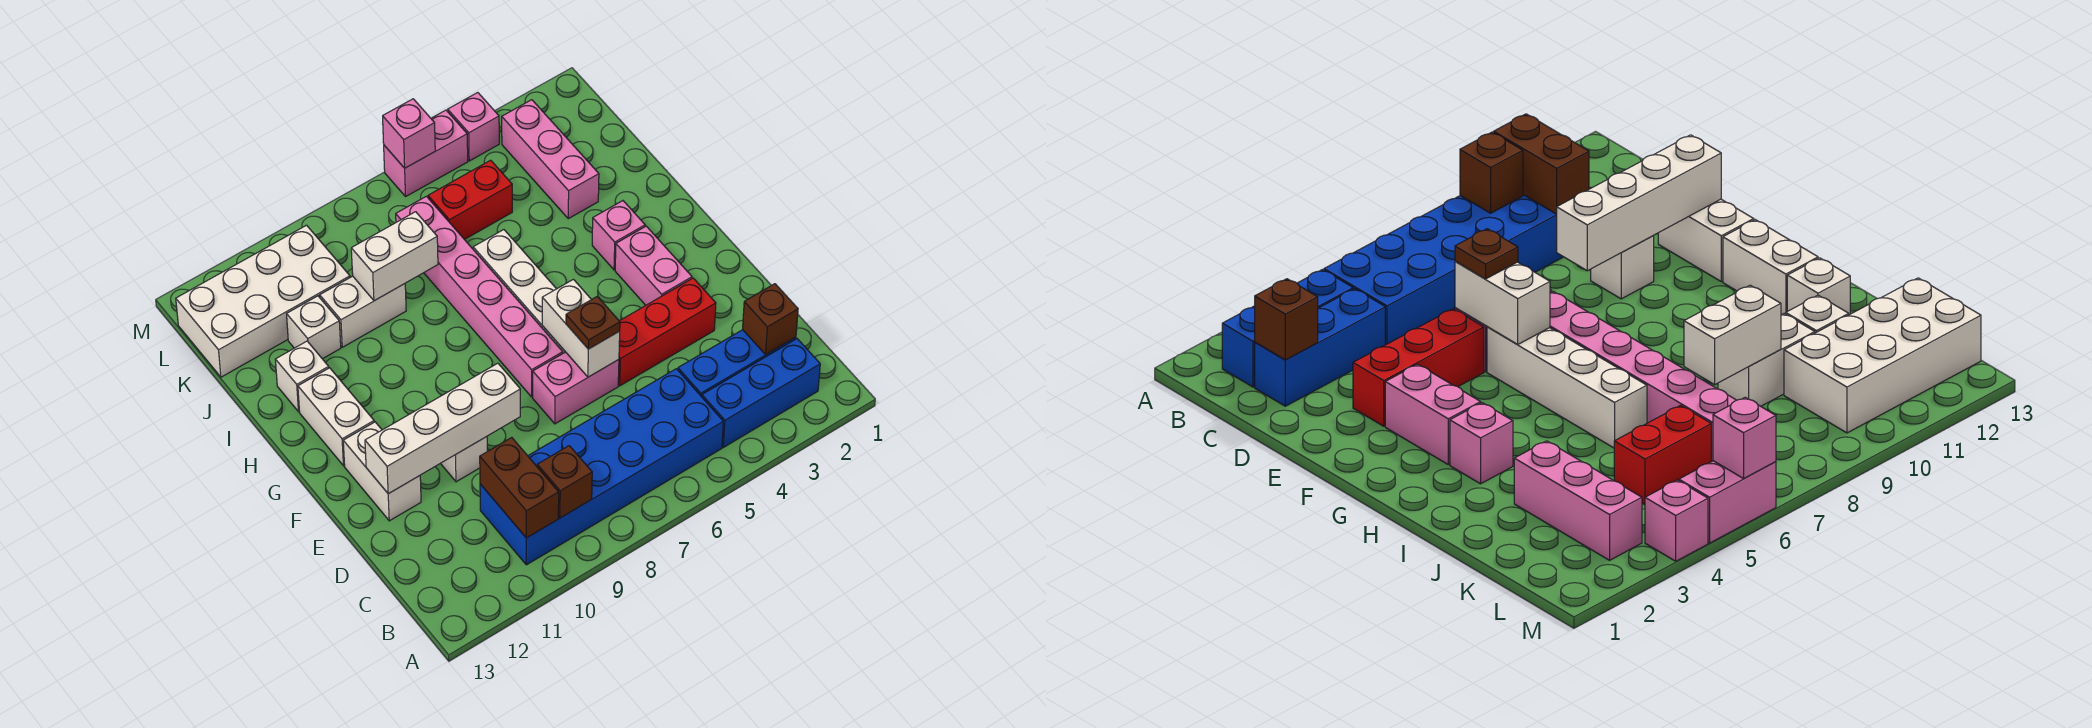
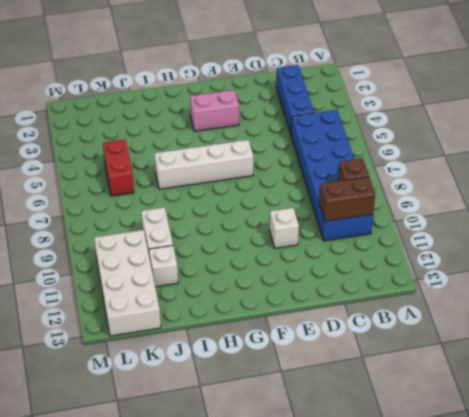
none -> blue brick B2:B4 level 1
none -> red brick E3:E5 level 1
none -> pink brick E6:E7 level 1

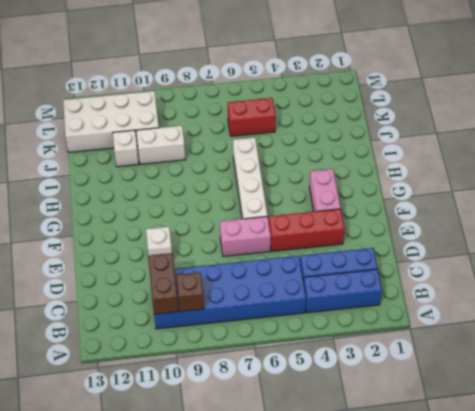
none -> white brick E12:F12 level 1
none -> pink brick F7:K7 level 1
none -> white brick G12:H12 level 1

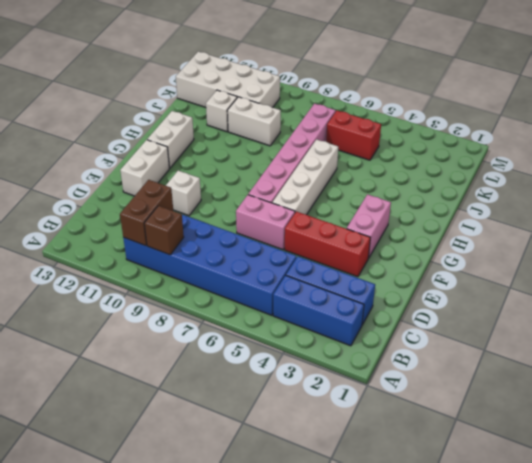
none -> pink brick H3 level 1
none -> white brick I12 level 1
none -> pink brick J3:L3 level 1

